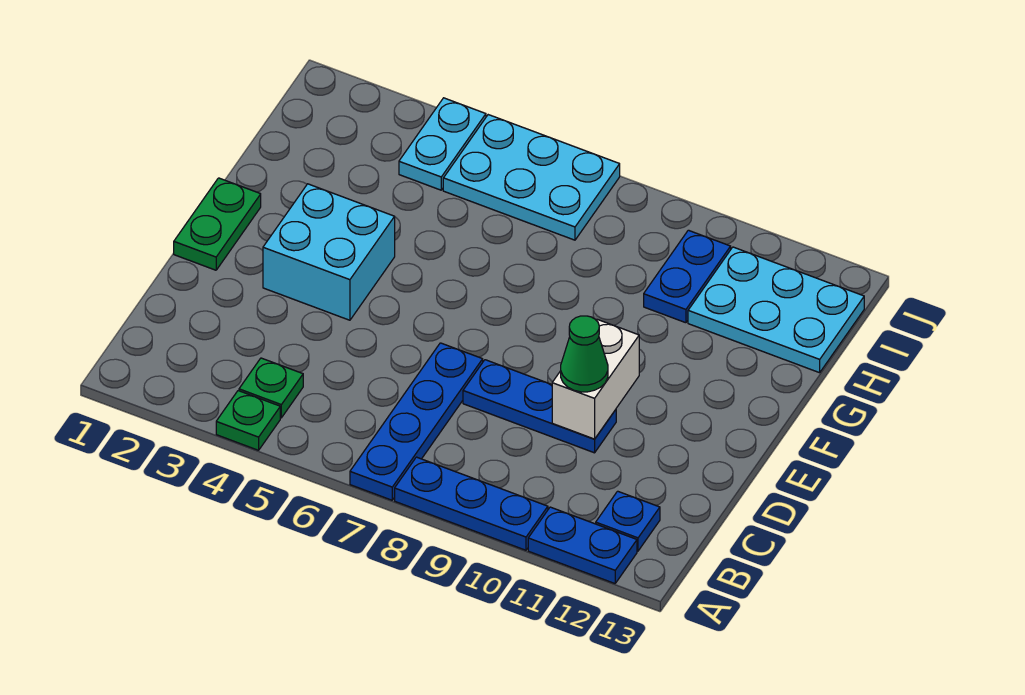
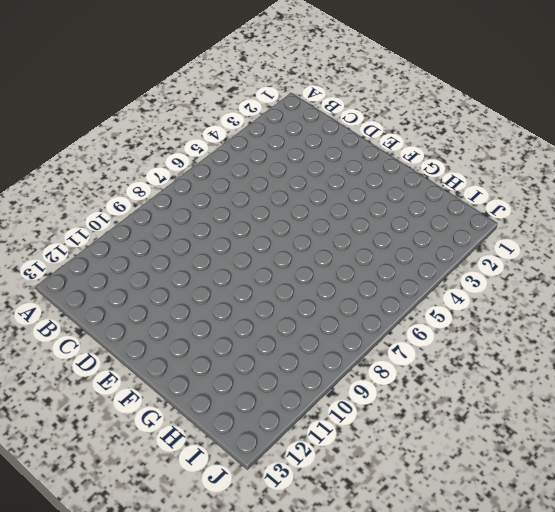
none -> green plate A4 level 1
none -> blue plate A7:D7 level 1
none -> blue plate A8:A10 level 1

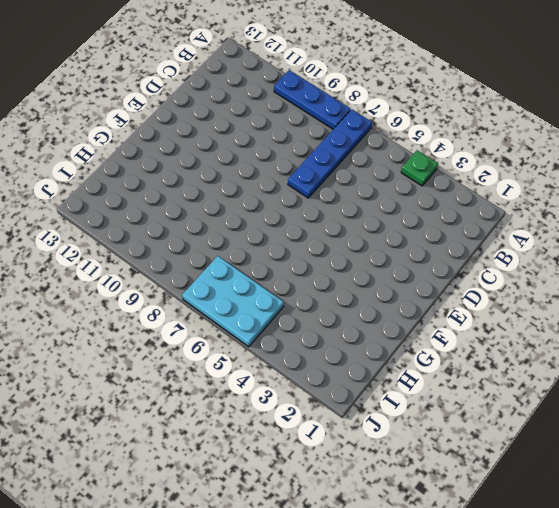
none -> blue plate A11:A12 level 1
none -> green plate B4 level 1
none -> blue plate B12 level 1

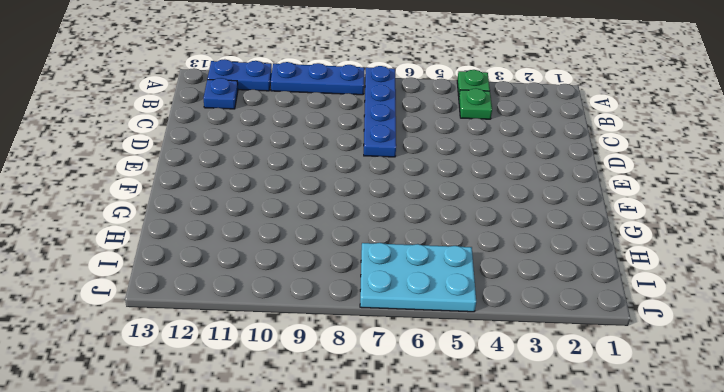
none -> blue plate D8:D10 level 1
none -> green plate E1:F1 level 1
none -> cyan brick E3:F4 level 1

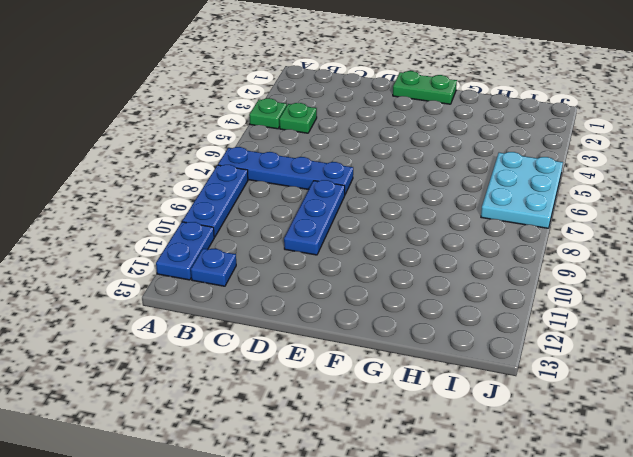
none -> cyan brick E3:F4 level 1
none -> blue plate H10:I10 level 1
none -> cyan plate H11:I13 level 1

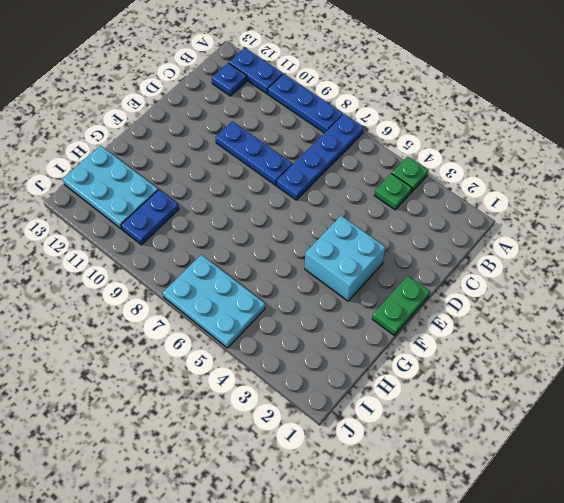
none -> cyan plate I4:J4 level 1
none -> white brick D10:E10 level 2
none -> green cone D10 level 3

